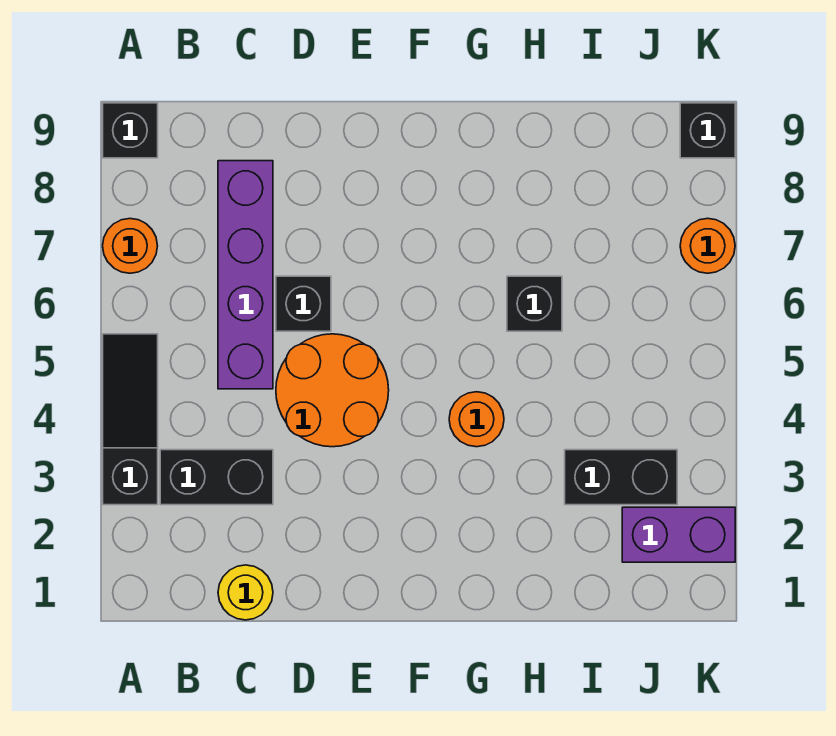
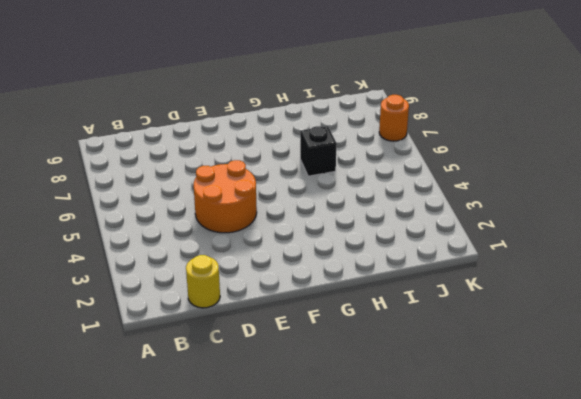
none -> black slope A3:A5 level 1 top 3
none -> orange round brick A7 level 1
none -> black brick A9 level 1

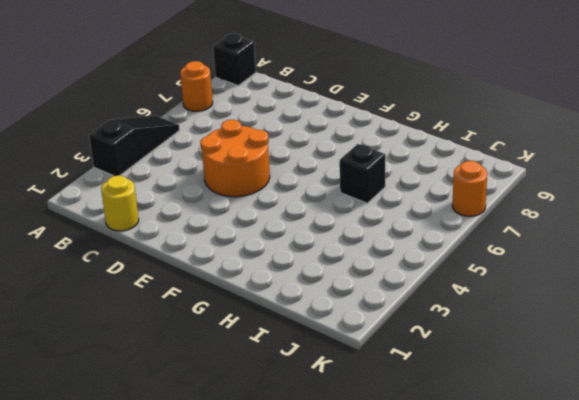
none -> black brick B3:C3 level 1
none -> purple brick C5:C8 level 1
none -> black brick D6 level 1

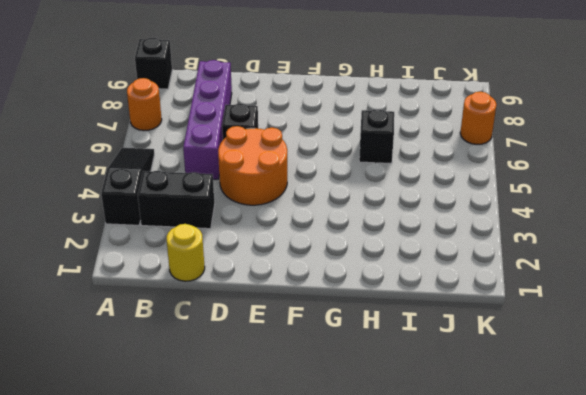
none -> orange round brick G4 level 1
none -> black brick I3:J3 level 1
none -> purple brick J2:K2 level 1

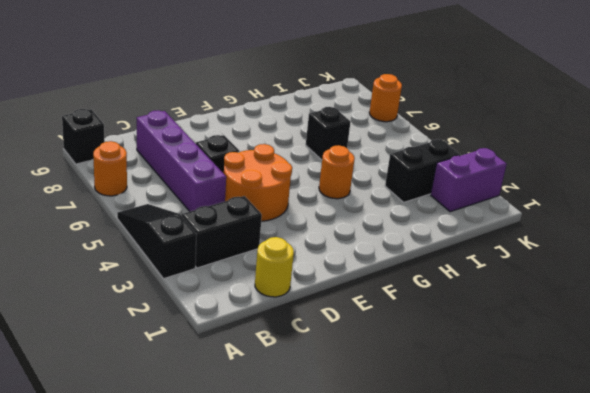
none -> black brick K9 level 1

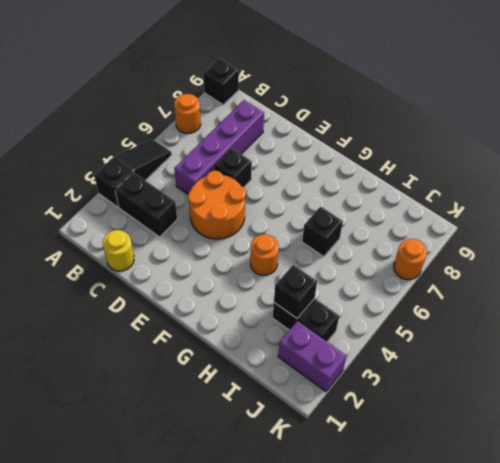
black brick I3 level 2 -> black brick K9 level 1

